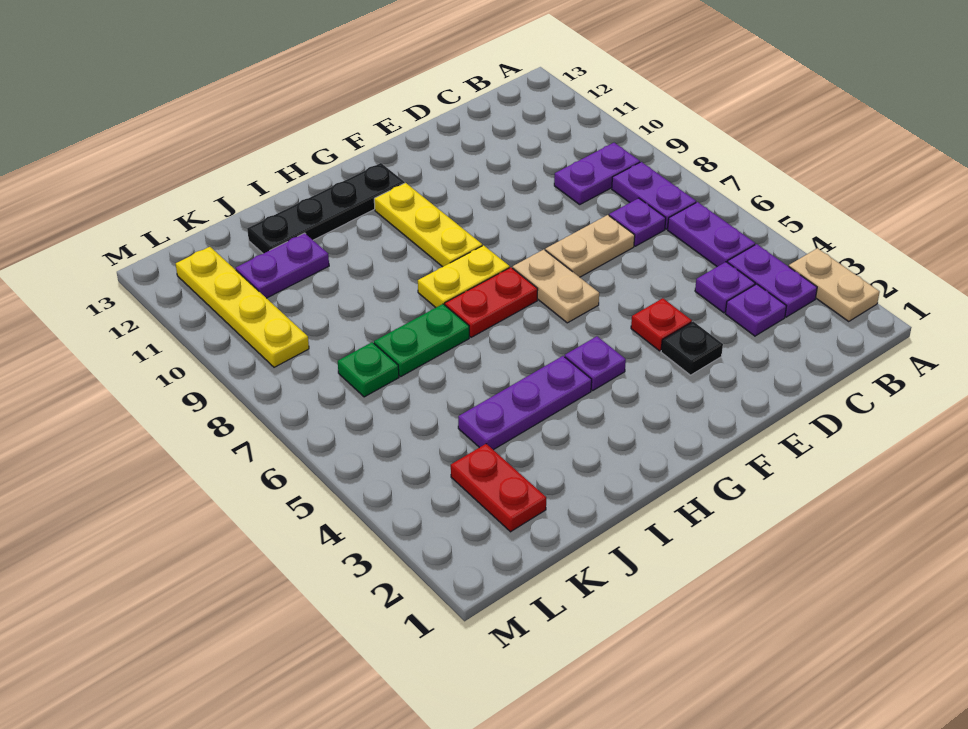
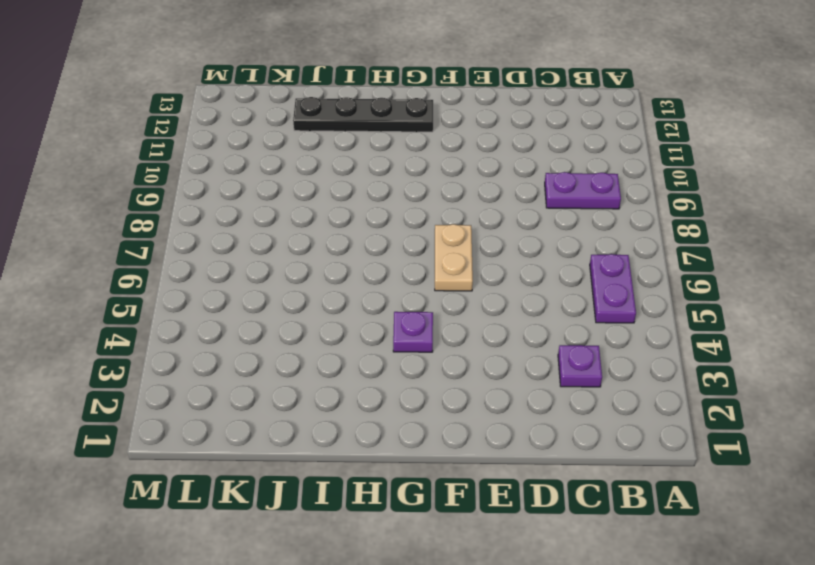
none -> tan plate A2:A3 level 1
none -> purple plate B3:B4 level 1
none -> purple plate B7:B8 level 1

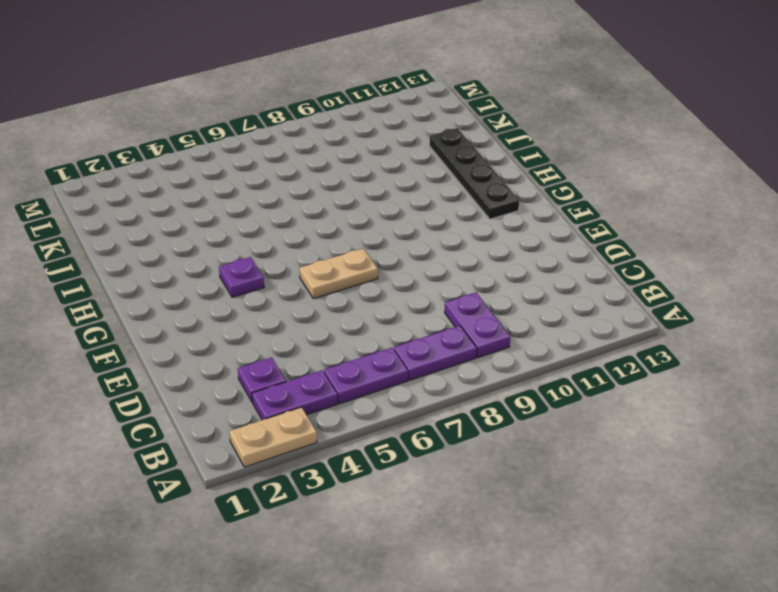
none -> purple plate C4 level 1
none -> purple plate C7 level 1
none -> tan plate D7:E7 level 1

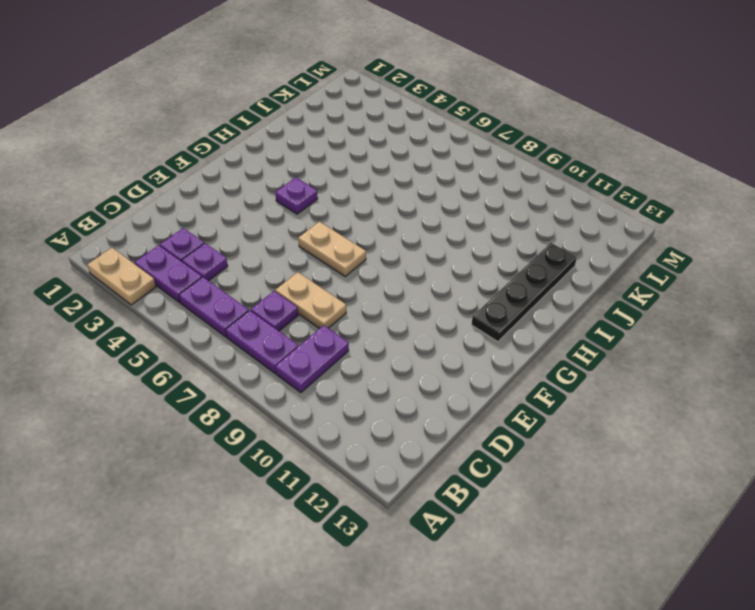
tan plate D7:D8 level 1 -> tan plate D7:E7 level 1
none -> black plate E3 level 1
none -> red plate E4 level 1
none -> red plate G7:H7 level 1

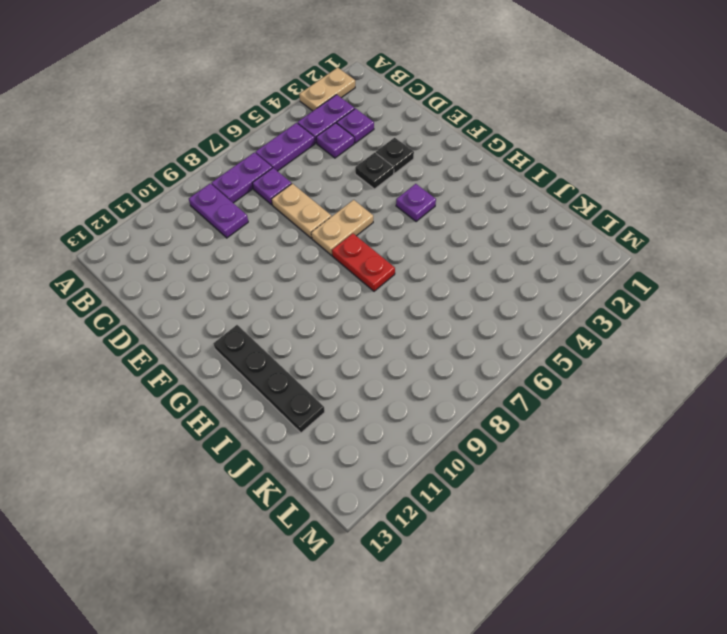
black plate E4 level 1 -> red plate E4 level 1
none -> yellow plate G8:H8 level 1
none -> yellow plate G9:G11 level 1
none -> purple plate H4:J4 level 1

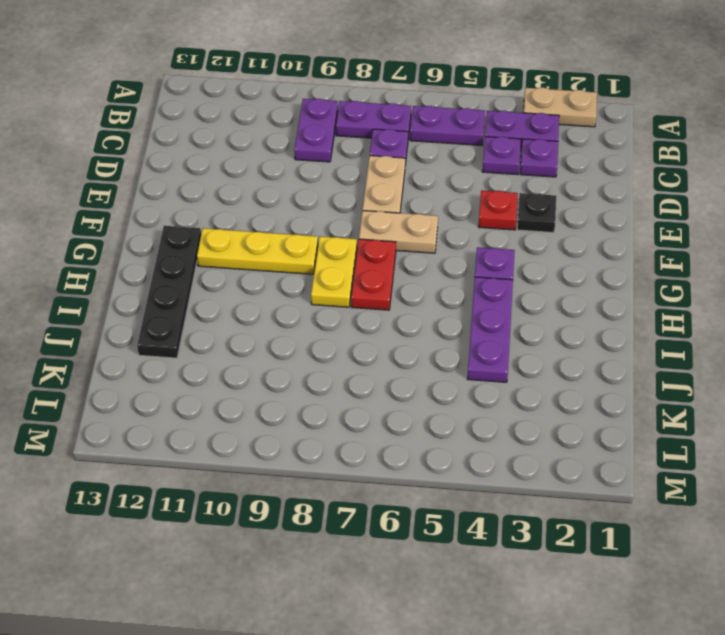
none -> green plate I7:J7 level 1
none -> purple plate J11:K11 level 1
none -> red plate K2:K3 level 1

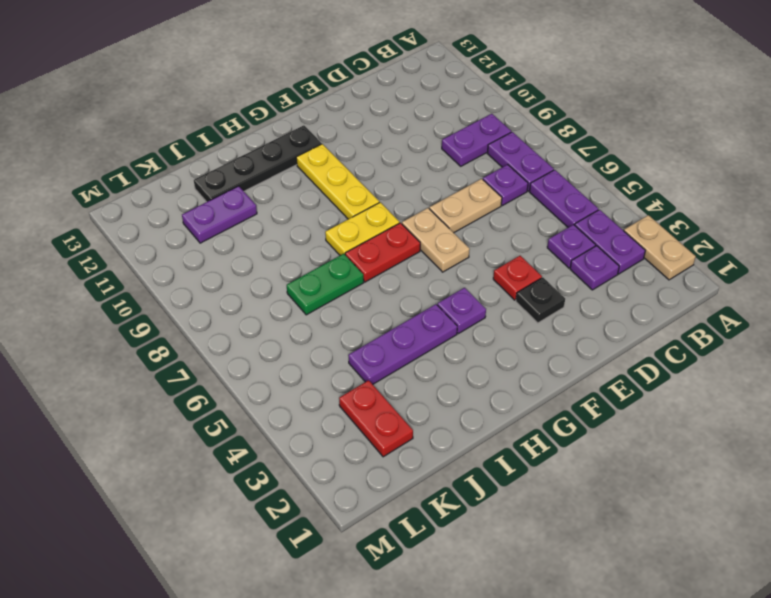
none -> green plate K7 level 1
none -> yellow plate L9:L12 level 1

